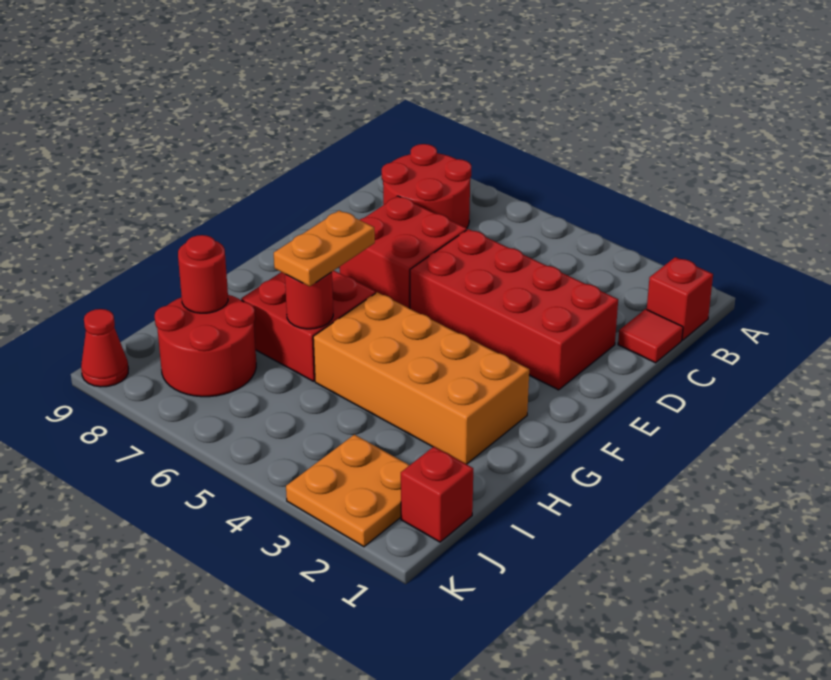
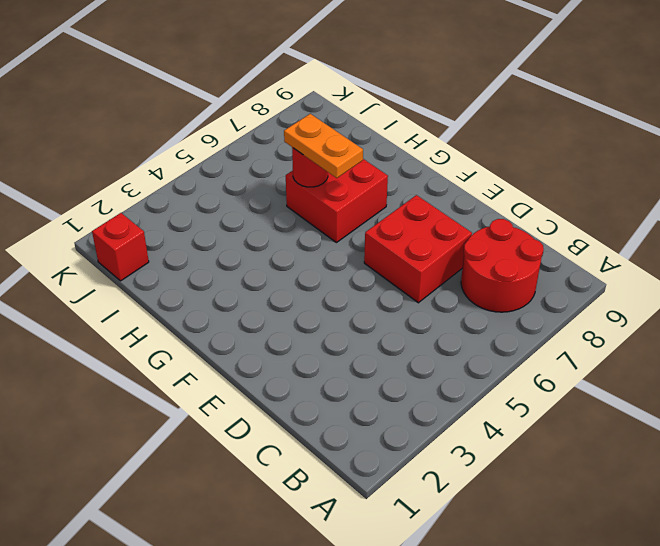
none -> red brick B1 level 1
none -> red tile C1 level 1
none -> red brick D2:E5 level 1

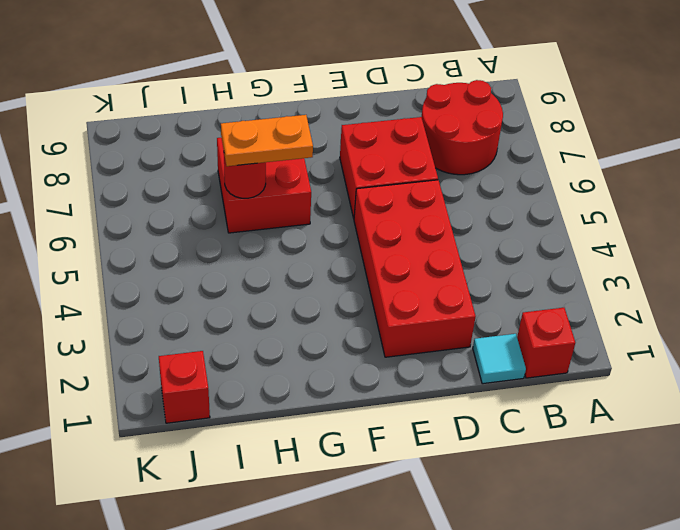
cyan tile C1 level 1 -> red tile C1 level 1
none -> orange brick G2:H5 level 1
none -> red round brick I7:J8 level 1
none -> orange plate J2:K3 level 1

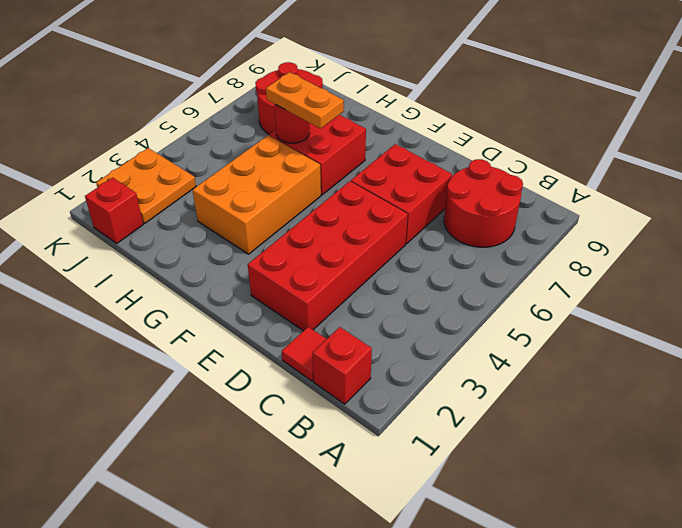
orange brick G3:H5 level 1 -> orange brick G2:H5 level 1
none -> red cone K9 level 1
none -> red round brick I8 level 2

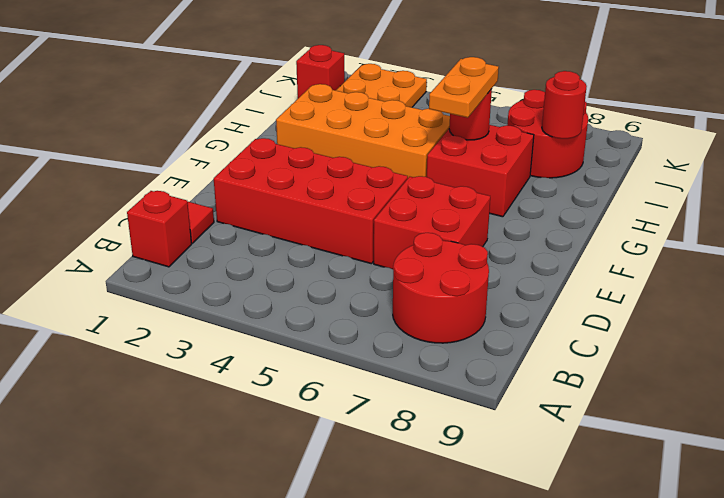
none -> red cone K9 level 1

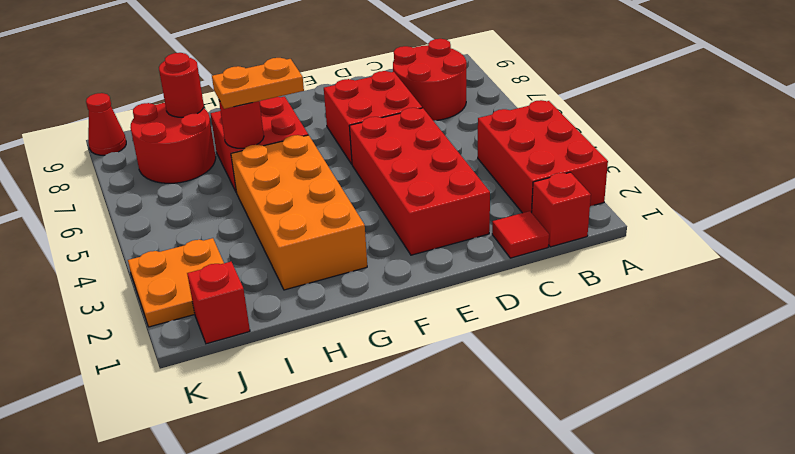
red brick A2:B4 level 1 -> none

